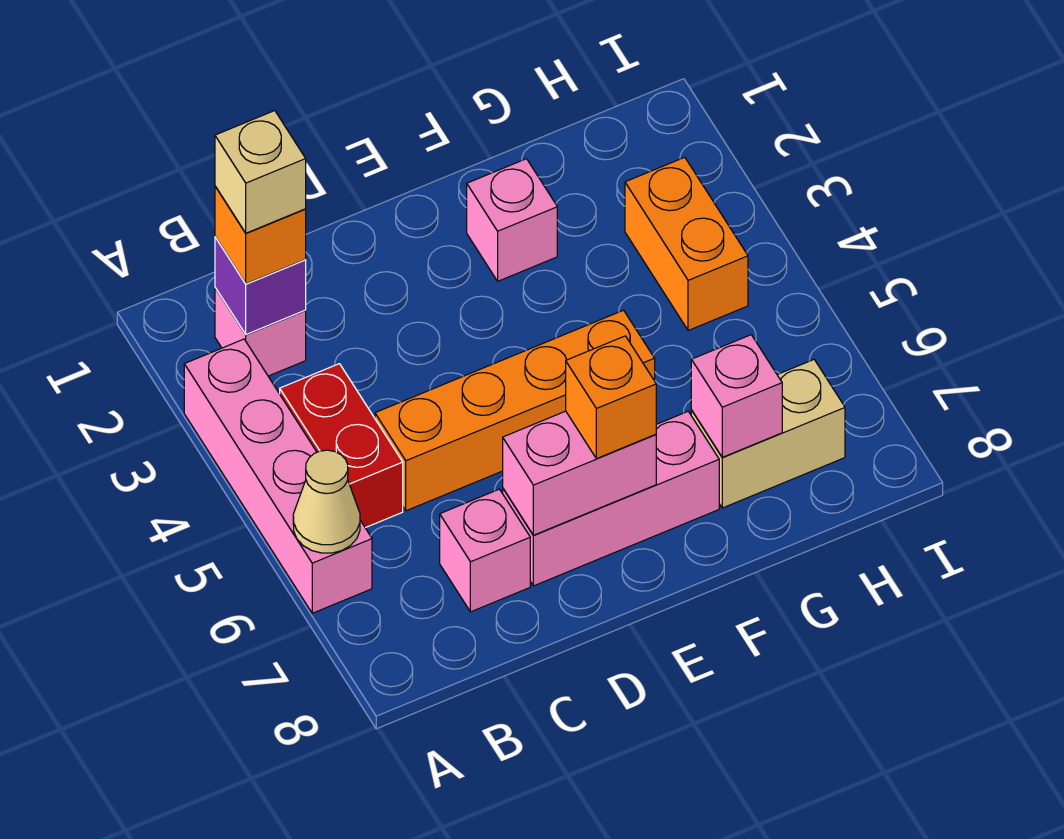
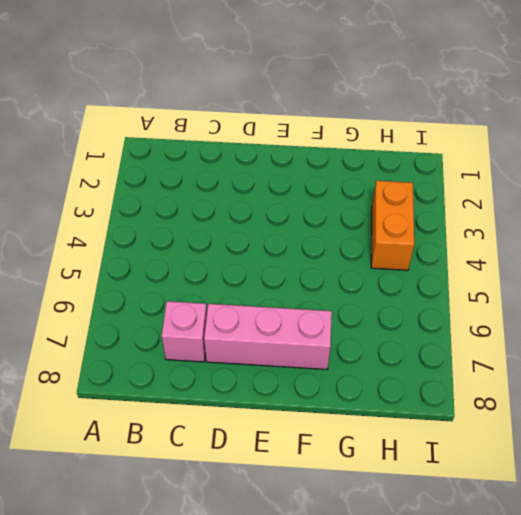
none -> pink brick A3:A6 level 1
none -> pink brick B2 level 1
none -> red brick B4:B5 level 1

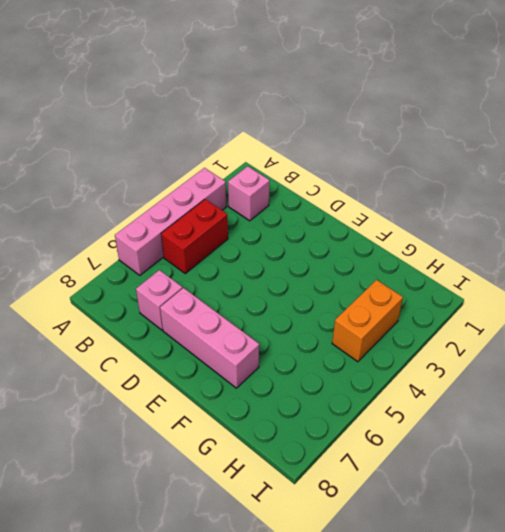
none -> orange brick C5:F5 level 1
none -> pink brick F2 level 1
none -> tan brick G7:H7 level 1

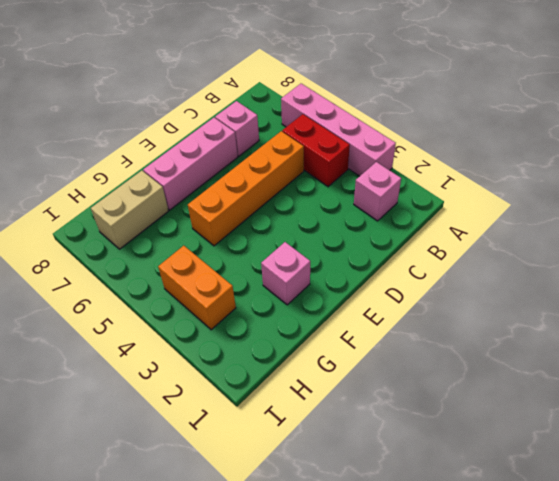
none -> tan cone A6 level 2
none -> purple brick B2 level 2
none -> pink brick D7:E7 level 2

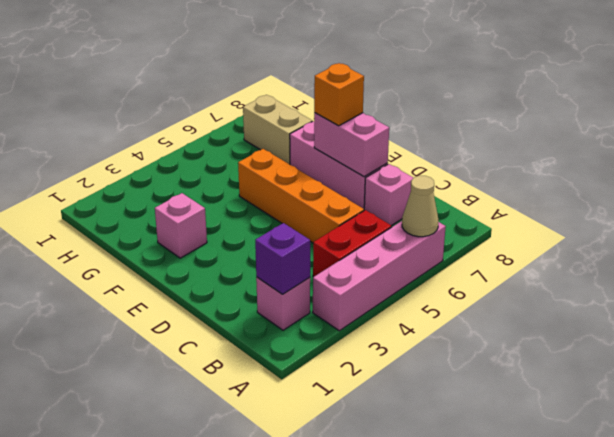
none -> orange brick H3:H4 level 1
none -> pink brick G7 level 2
none -> orange brick B2 level 3

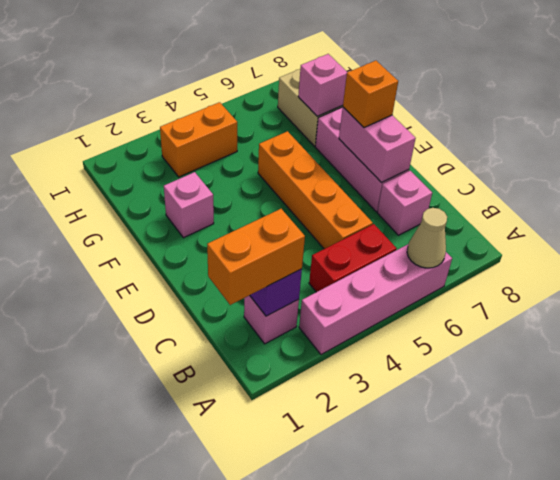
orange brick B1:B2 level 3 -> orange brick B2 level 3
none -> tan brick B2 level 4

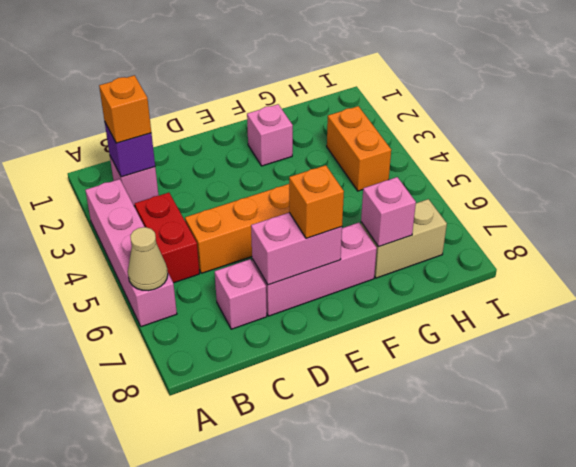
none -> tan brick B2 level 4

